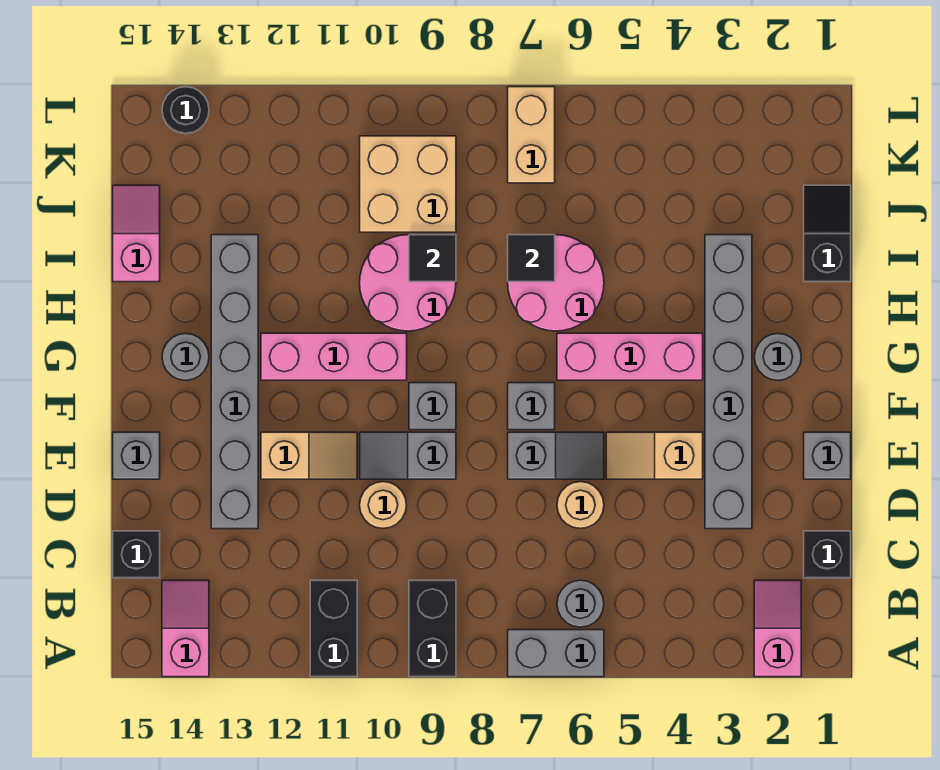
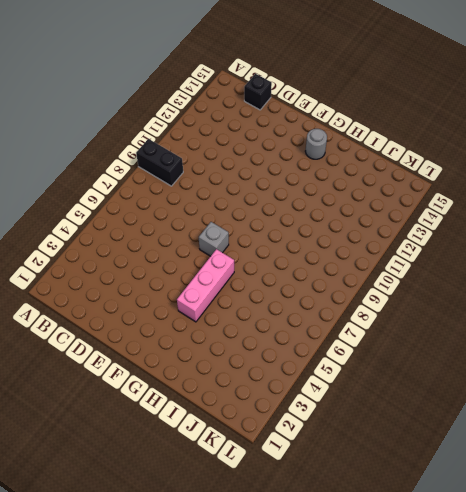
none -> pink slope A2:B2 level 1 top A
none -> grey brick A6:A7 level 1
none -> black brick A11:B11 level 1
none -> pink slope A14:B14 level 1 top A

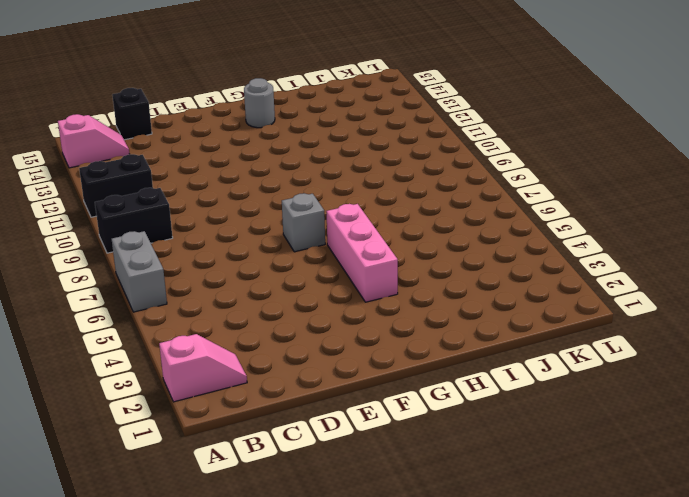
none -> grey round brick B6 level 1
none -> black brick C1 level 1
none -> grey brick D3:I3 level 1
none -> tan round brick D6 level 1

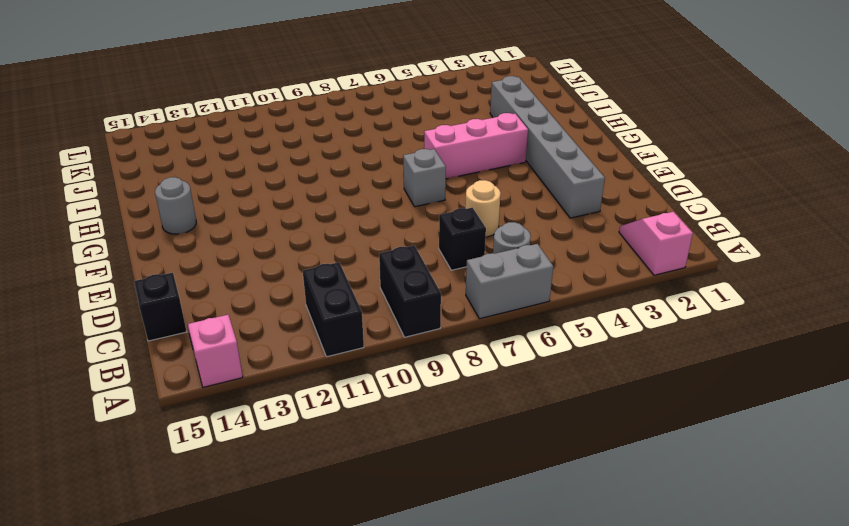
black brick C7 level 1 -> black brick C1 level 1
none -> tan round brick D10 level 1
none -> grey brick D13:I13 level 1
none -> grey brick E1 level 1
none -> tan slope E4:E5 level 1 top 4

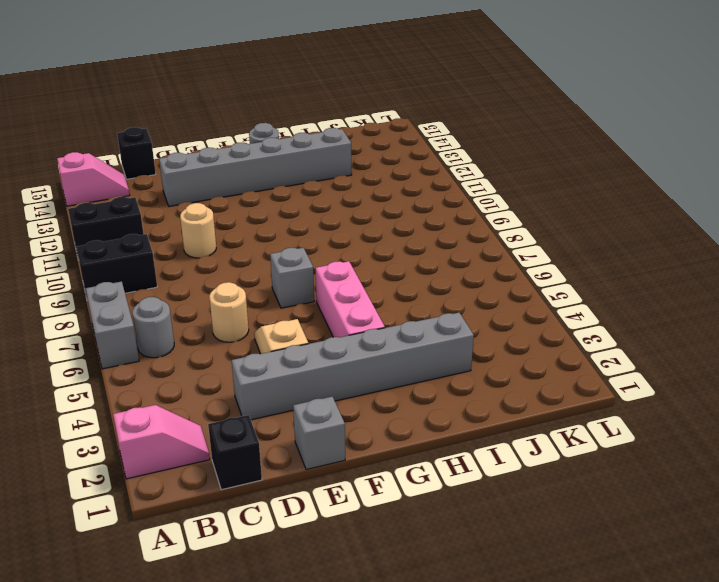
none -> grey slope E6:E7 level 1 top 7
none -> grey slope E9:E10 level 1 top 9
none -> tan slope E11:E12 level 1 top 12
none -> grey brick E15 level 1

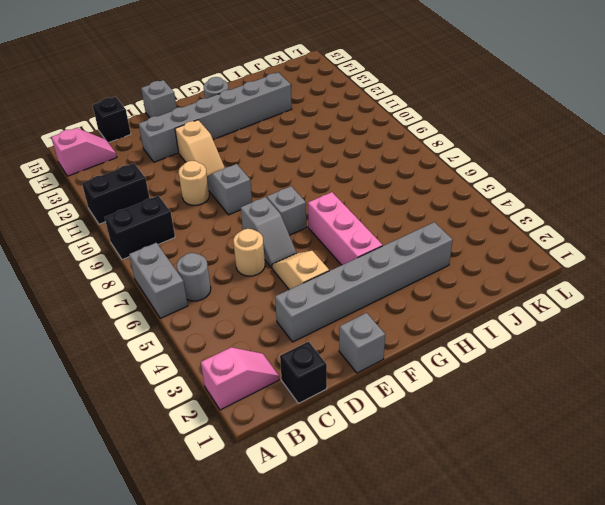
none -> grey brick F9 level 1
none -> grey round brick G2 level 1
none -> pink brick G10:G12 level 1
none -> pink round brick H6:I7 level 1

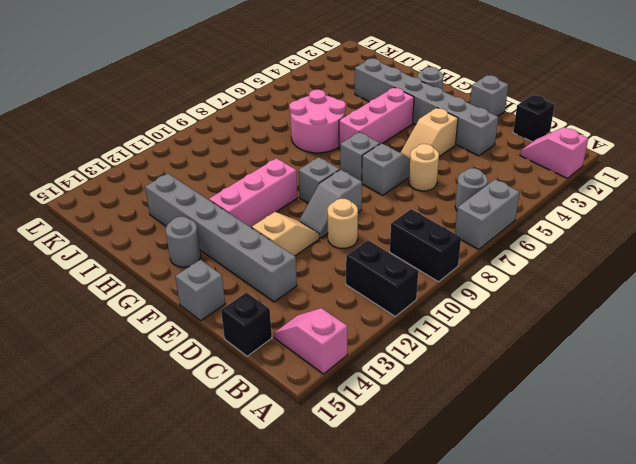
none -> pink round brick H9:I10 level 1
none -> black slope I1:J1 level 1 top I
none -> pink slope I15:J15 level 1 top I
none -> tan brick J9:K10 level 1

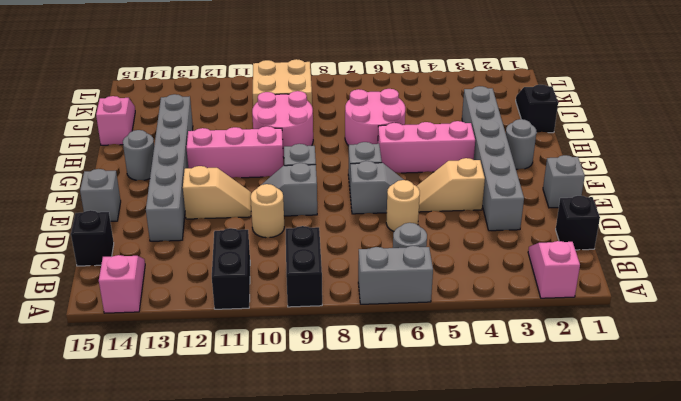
none -> tan brick K7:L7 level 1
none -> black round brick L14 level 1
none -> black tile I7 level 2
none -> black tile I9 level 2

